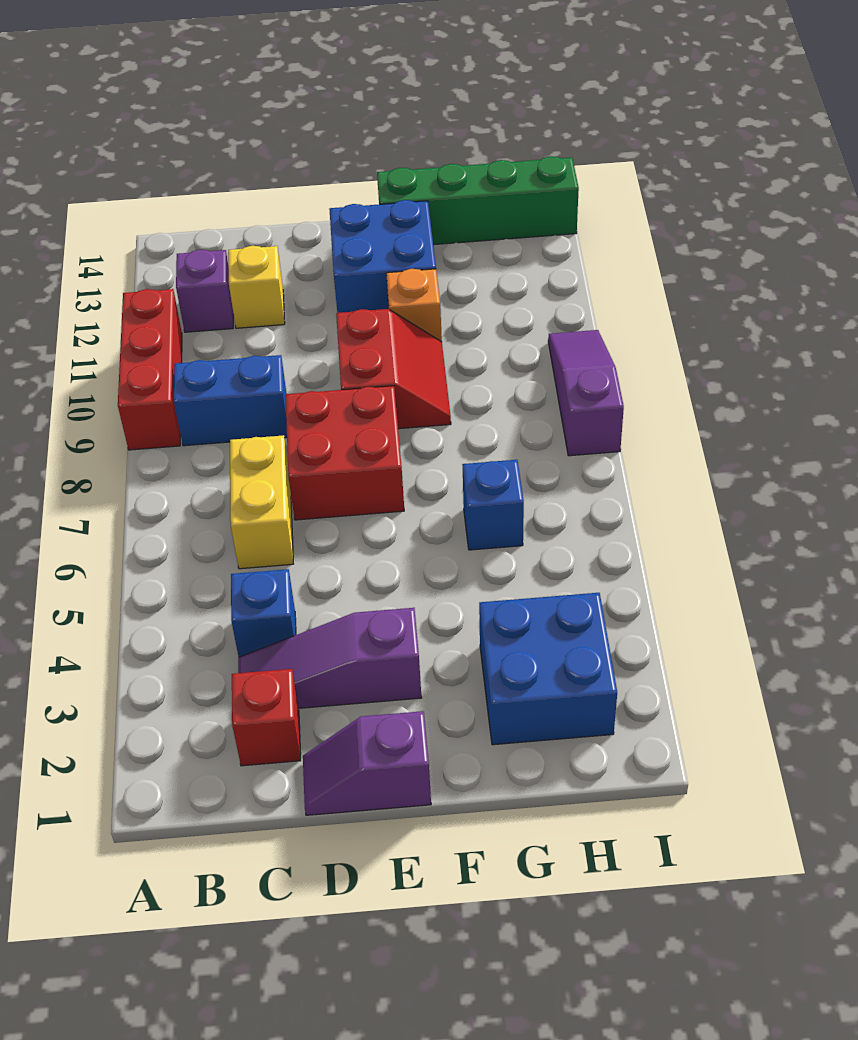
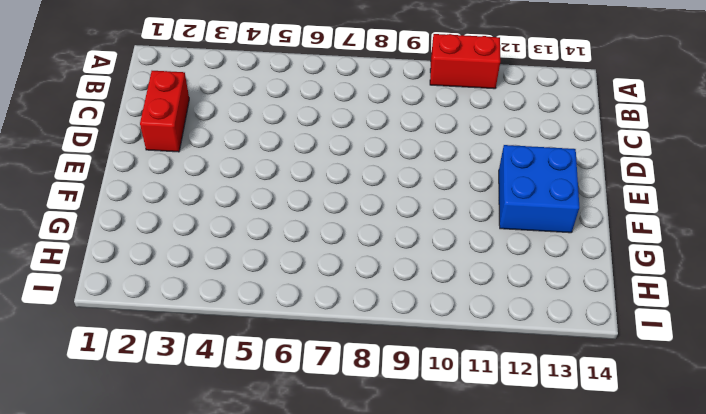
red brick A10:A11 level 1 -> red brick A9:A11 level 1
red brick C2:D2 level 1 -> red brick C2 level 1
none -> blue brick B9:C9 level 1
none -> purple brick B12 level 1
none -> purple slope C3:E3 level 1 top E

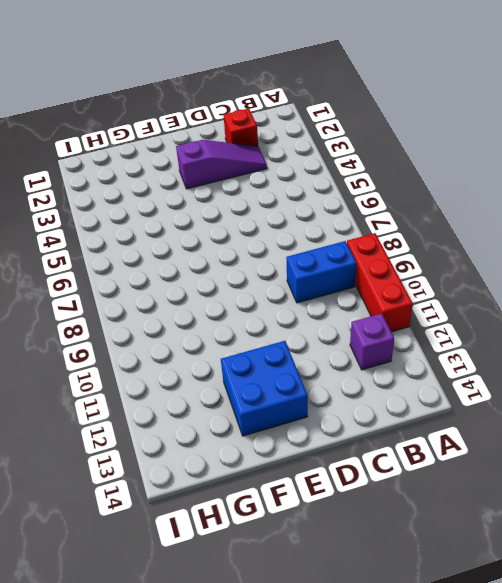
none -> blue brick C4 level 1
none -> yellow brick C6:C7 level 1
none -> yellow brick C12 level 1

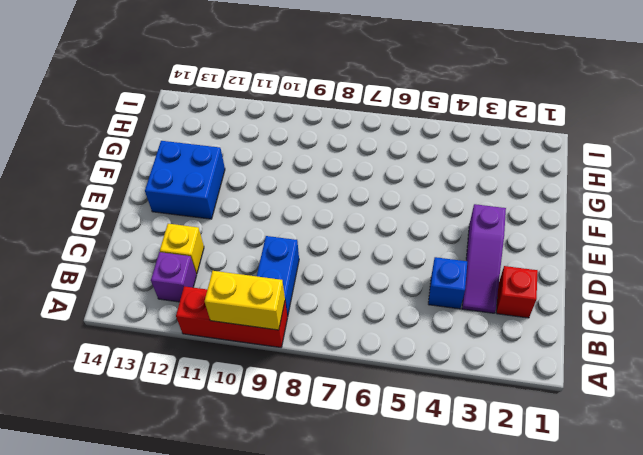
yellow brick A9:A10 level 2 -> yellow brick C6:C7 level 1
none -> purple slope D1:E1 level 1 top E
none -> red brick D7:E8 level 1
none -> red slope E9:F10 level 1 top E

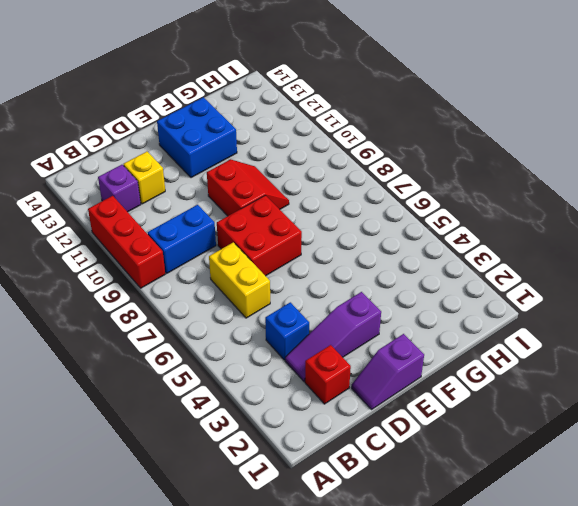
none -> orange brick F11 level 1
none -> green brick F14:I14 level 1
none -> blue brick G2:H3 level 1

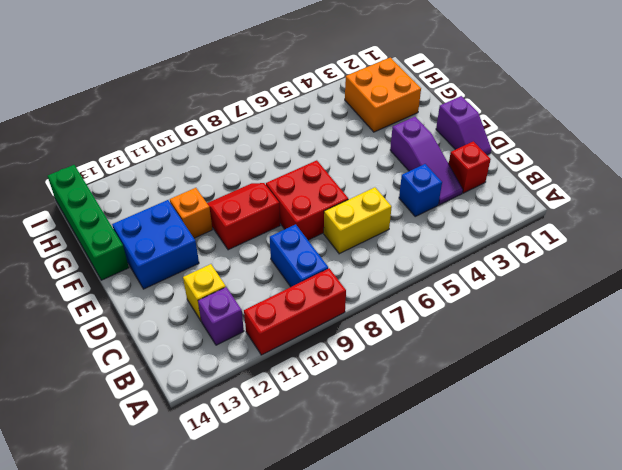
orange brick G2:H3 level 1 -> blue brick G2:H3 level 1
none -> blue brick G6 level 1
none -> purple slope I8:I10 level 1 top 8

